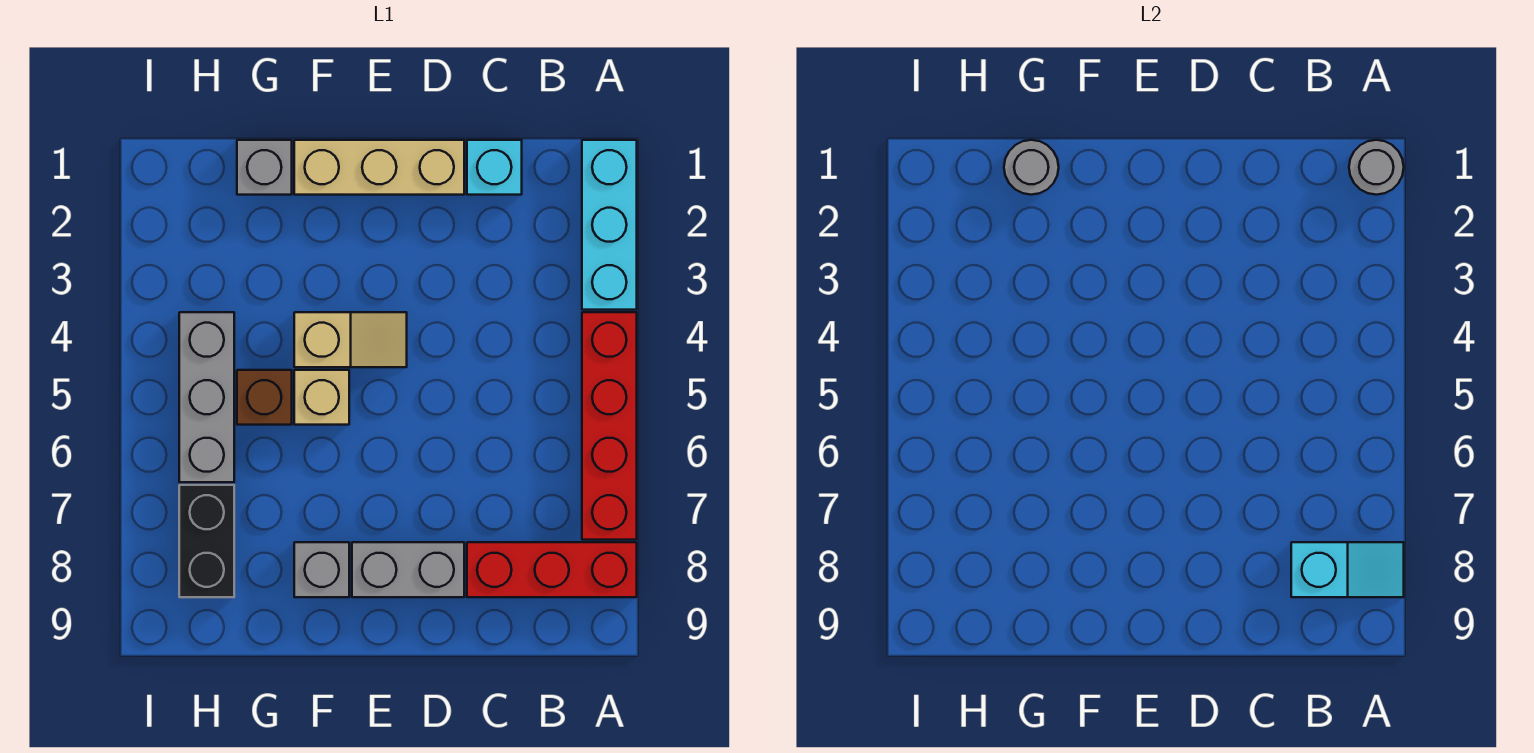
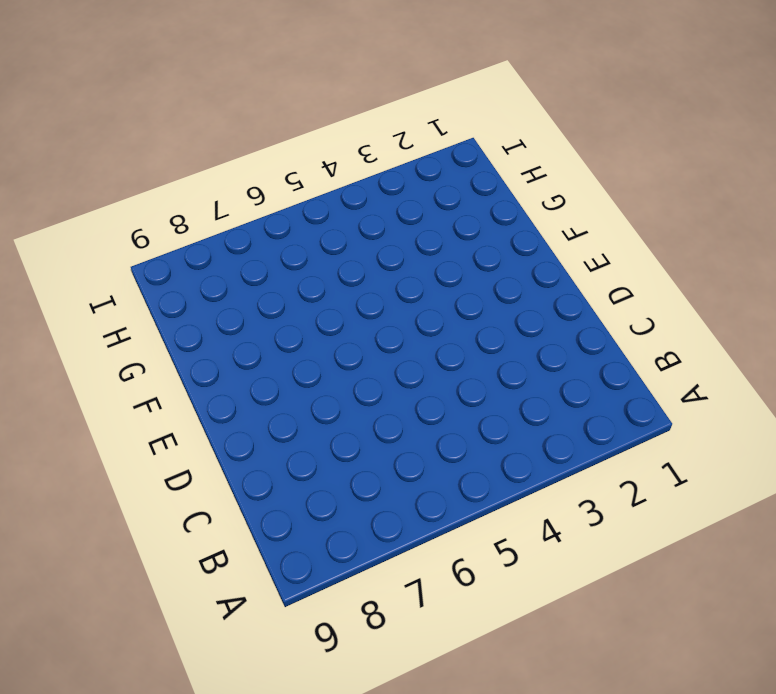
none -> cyan brick A1:A3 level 1
none -> red brick A4:A7 level 1
none -> red brick A8:C8 level 1

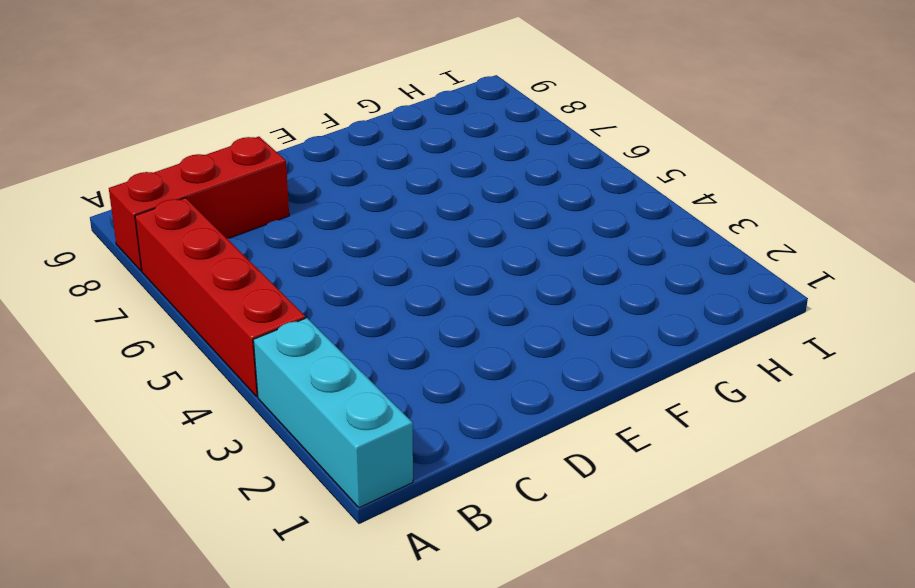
none -> cyan brick C1 level 1
none -> tan brick D1:F1 level 1
none -> grey brick D8:E8 level 1

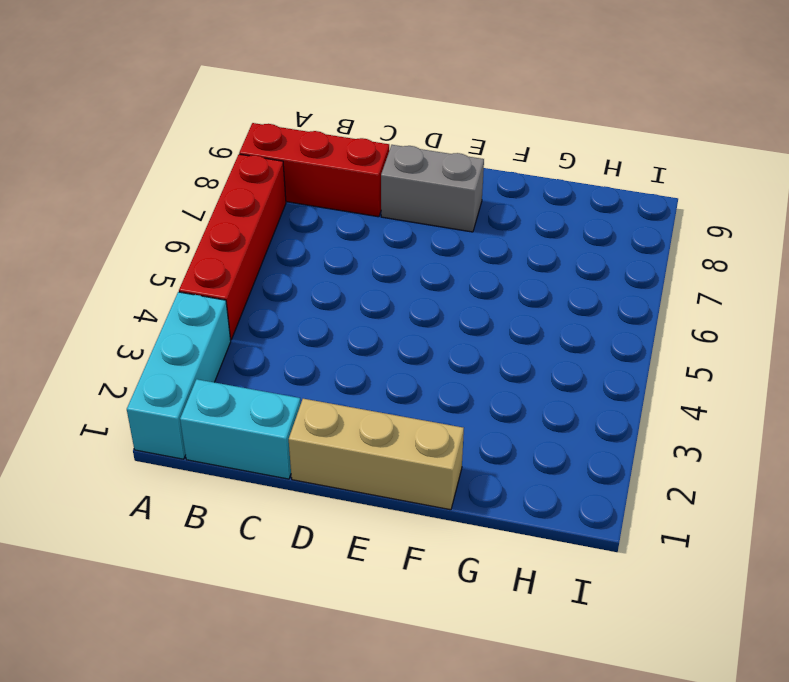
cyan brick B1:C1 level 1 -> cyan brick C1 level 1
none -> tan slope E4:F4 level 1 top F
none -> tan brick F5 level 1
none -> grey brick F8 level 1

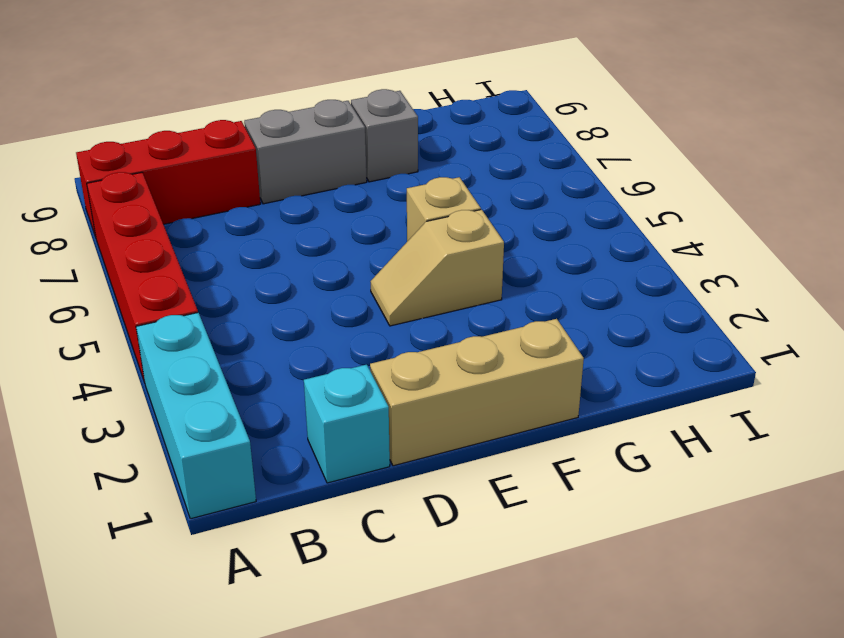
none -> grey brick G1 level 1
none -> brown brick G5 level 1
none -> grey brick H4:H6 level 1

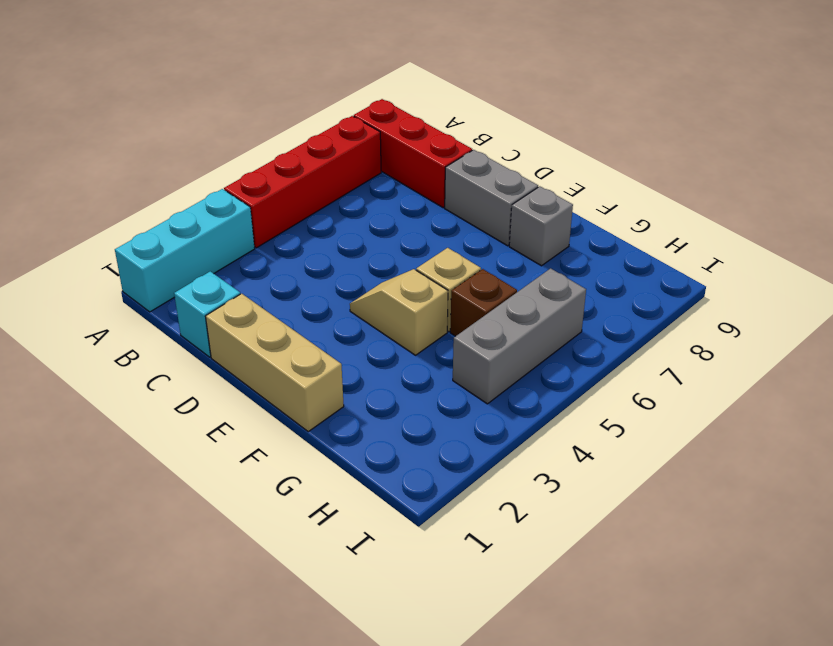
none -> grey brick G1 level 1
none -> black brick H7:H8 level 1
none -> grey round brick A1 level 2

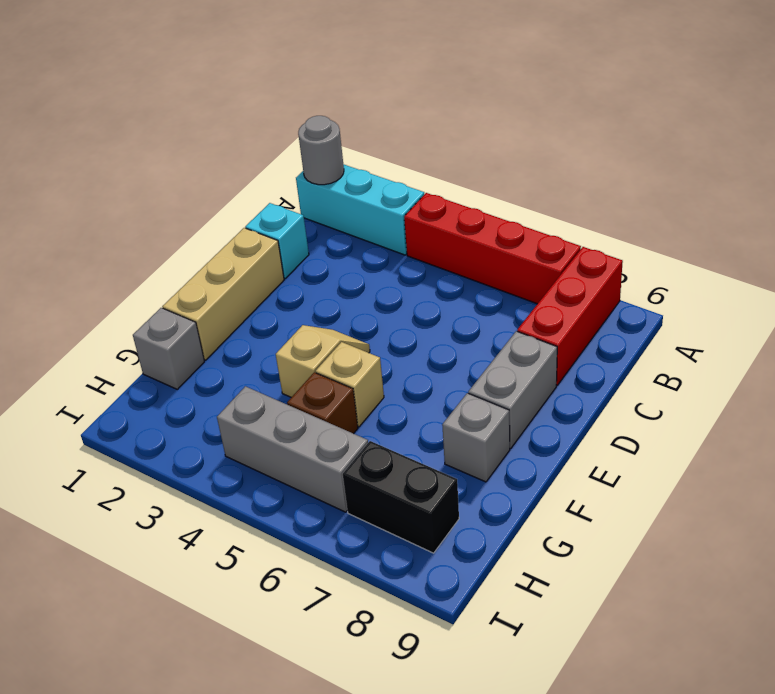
none -> cyan slope A8:B8 level 2 top B
none -> grey round brick G1 level 2

